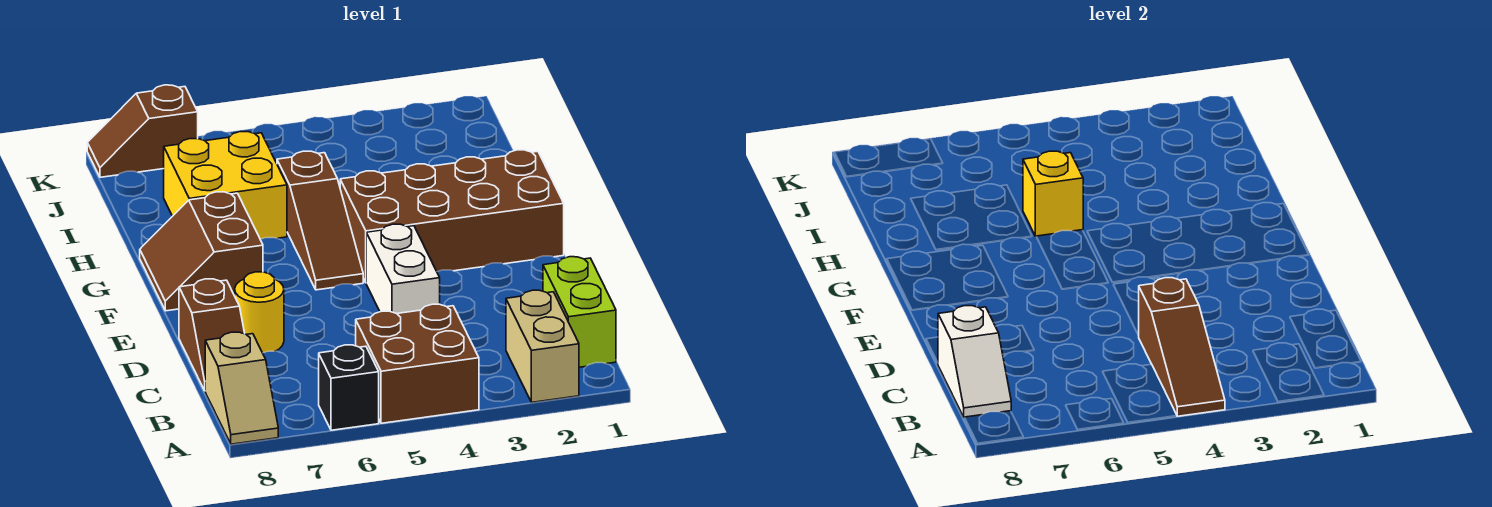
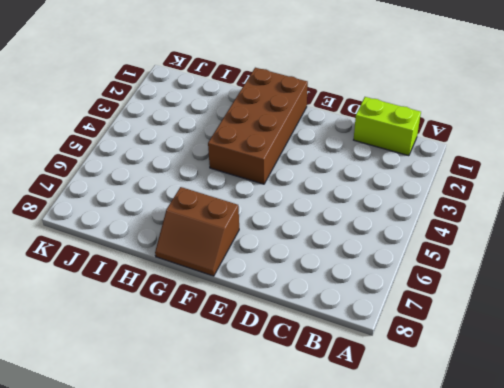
none -> tan brick A2:B2 level 1
none -> brown brick A4:B5 level 1
none -> black brick A6 level 1

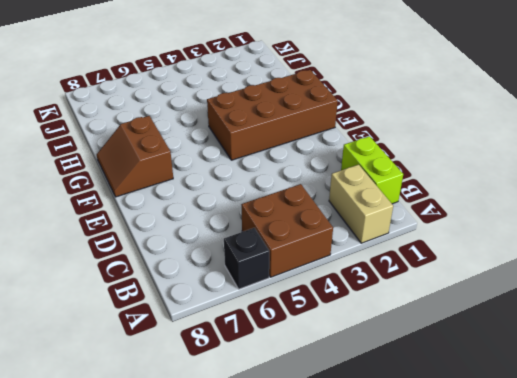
none -> tan slope A8:B8 level 1 top B
none -> brown slope C8:D8 level 1 top D
none -> white brick D4:E4 level 1

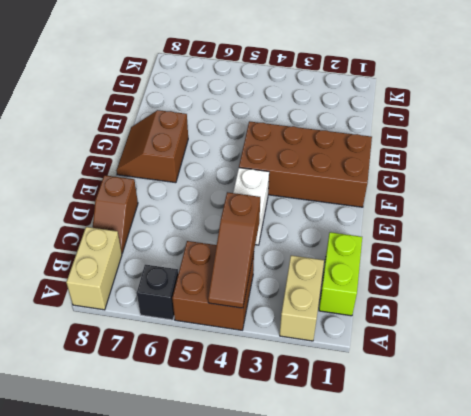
tan brick A8:B8 level 1 -> tan slope A8:B8 level 1 top B
none -> yellow round brick D7 level 1
none -> brown slope F5:H5 level 1 top H
none -> yellow brick H6:I7 level 1

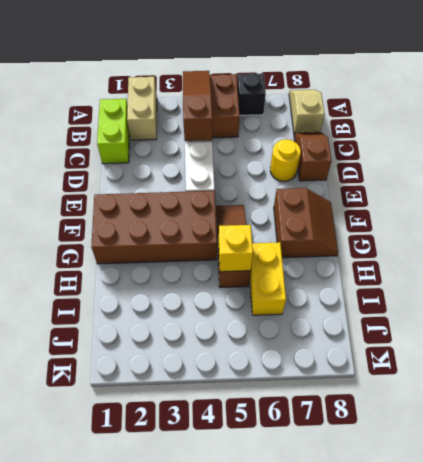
yellow brick H6:I6 level 1 -> yellow brick H6:I7 level 1
none -> brown slope K7:K8 level 1 top 7
none -> white slope B8:C8 level 2 top C

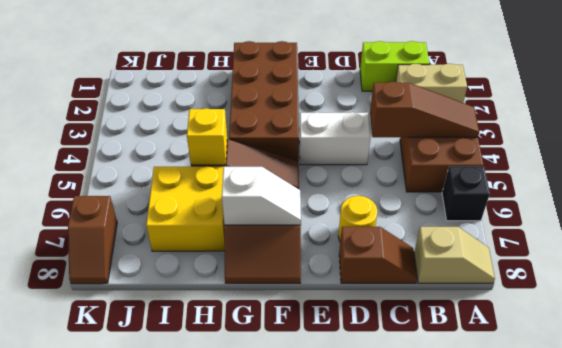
white slope F7:G7 level 2 top G -> white slope B8:C8 level 2 top C

